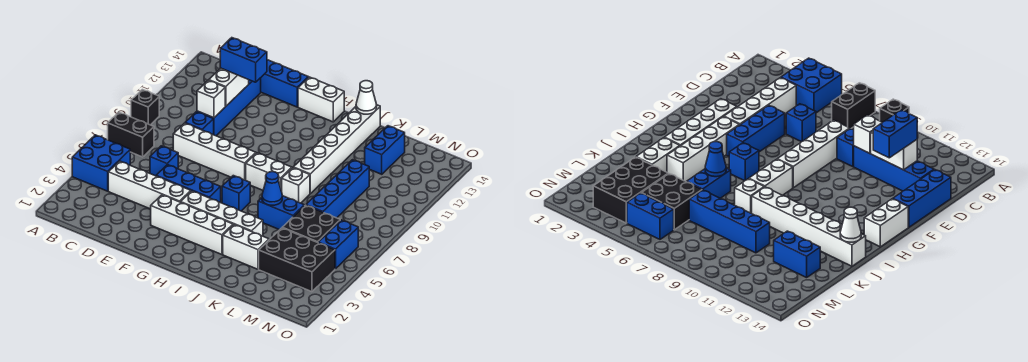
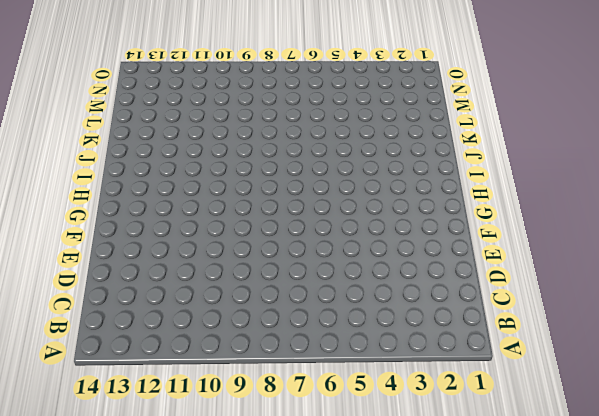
none -> blue brick A4:B5 level 1
none -> black brick A7:B7 level 1
none -> black brick A9 level 1

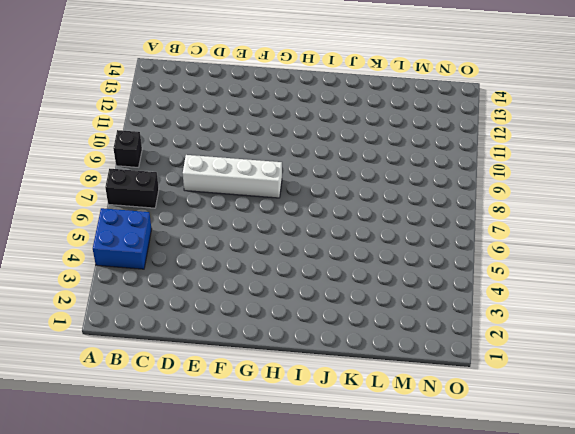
none -> white brick C4:F4 level 1
none -> blue brick D6 level 1
none -> blue brick D9 level 1

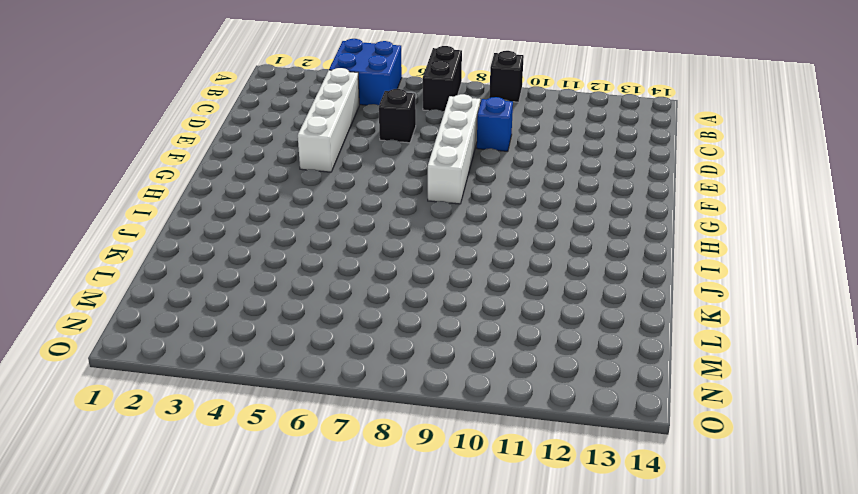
black brick D6 level 1 -> blue brick D6 level 1
none -> blue brick D10:D13 level 1
none -> blue brick D14:F14 level 1
none -> blue brick E5:G5 level 1

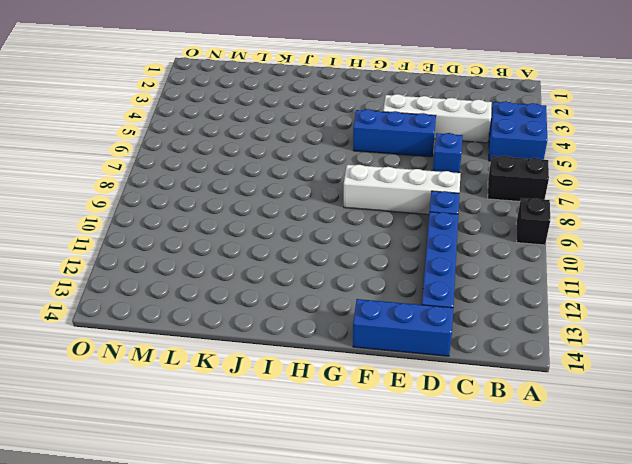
none -> white brick F3:I3 level 1
none -> white brick G4:J4 level 1
none -> white brick G14:H14 level 1

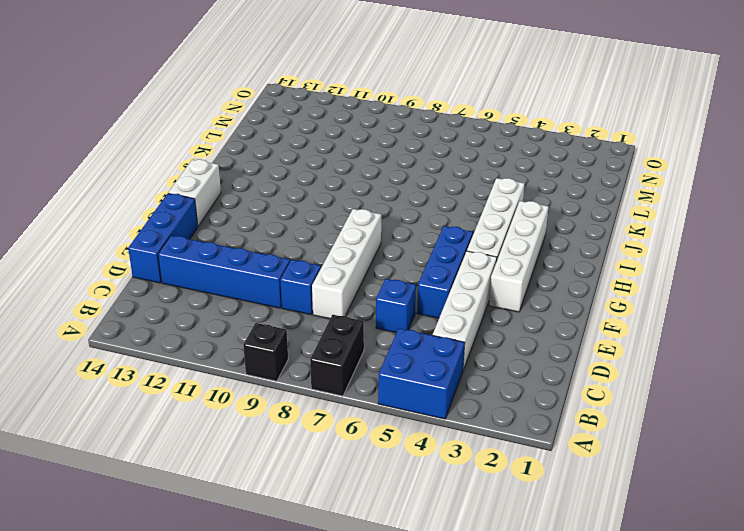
none -> blue brick H6 level 1
none -> white brick H8:I8 level 1
none -> white brick J3:K3 level 1

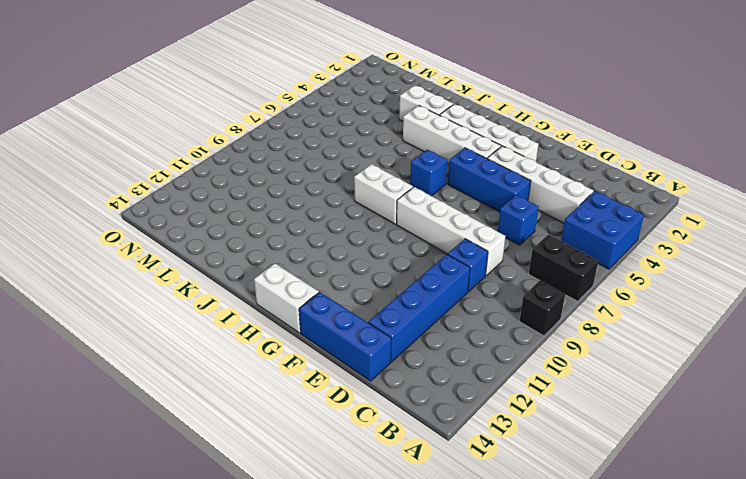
none -> blue brick J6:K6 level 1
none -> white brick J8 level 1
none -> white brick J9:J14 level 1

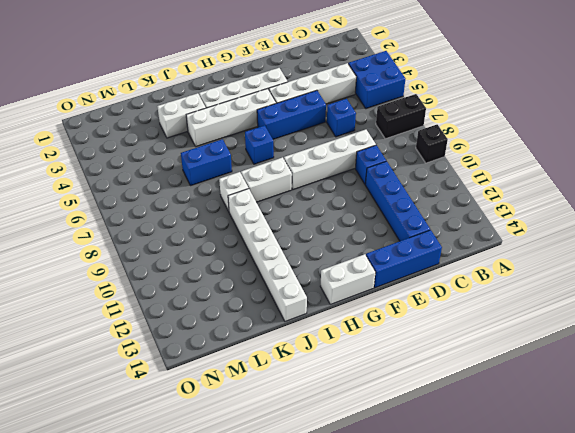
none -> black brick L3:N4 level 1
none -> black brick L5:M6 level 1
none -> blue brick L7:L10 level 1

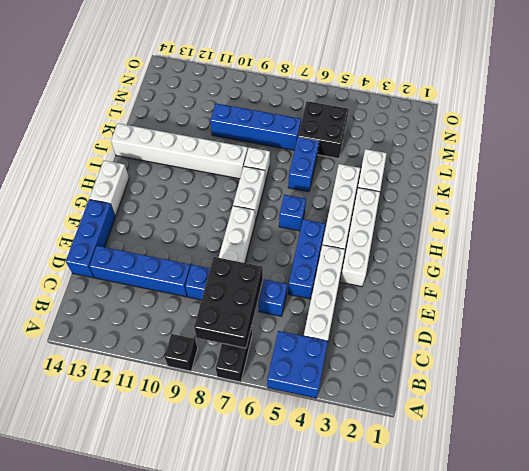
black brick B7:D8 level 2 -> black brick L3:N4 level 1
none -> blue brick L12:L13 level 1
none -> blue brick N5:N6 level 1
none -> white brick D10 level 2

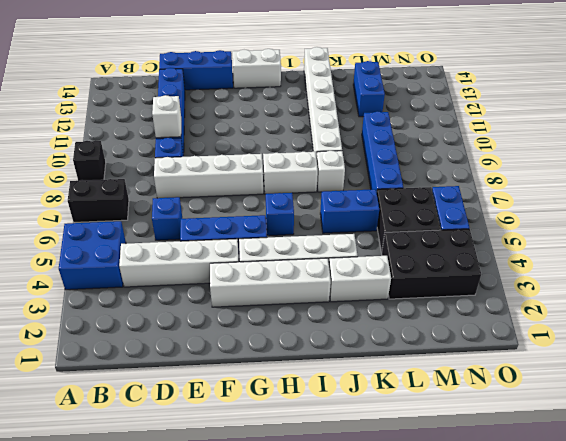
none -> white brick D11:D12 level 2
none -> blue cone J6 level 2
none -> white cone J14 level 2

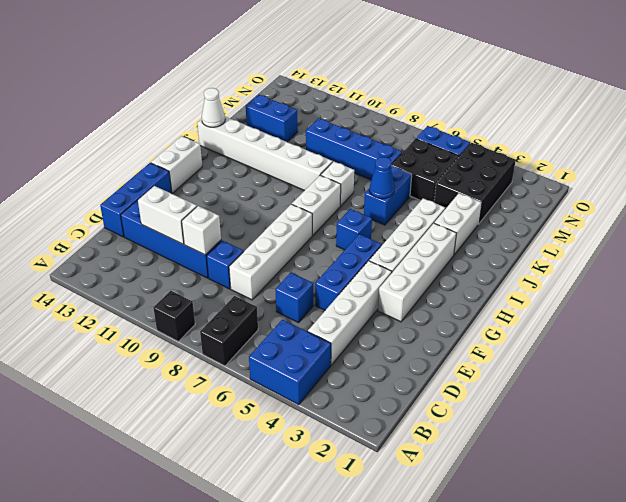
none -> blue brick D12:E12 level 3

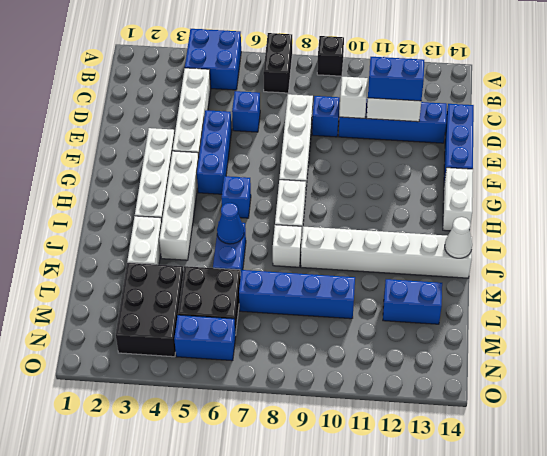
blue brick D11:D12 level 3 -> blue brick D12:E12 level 3

